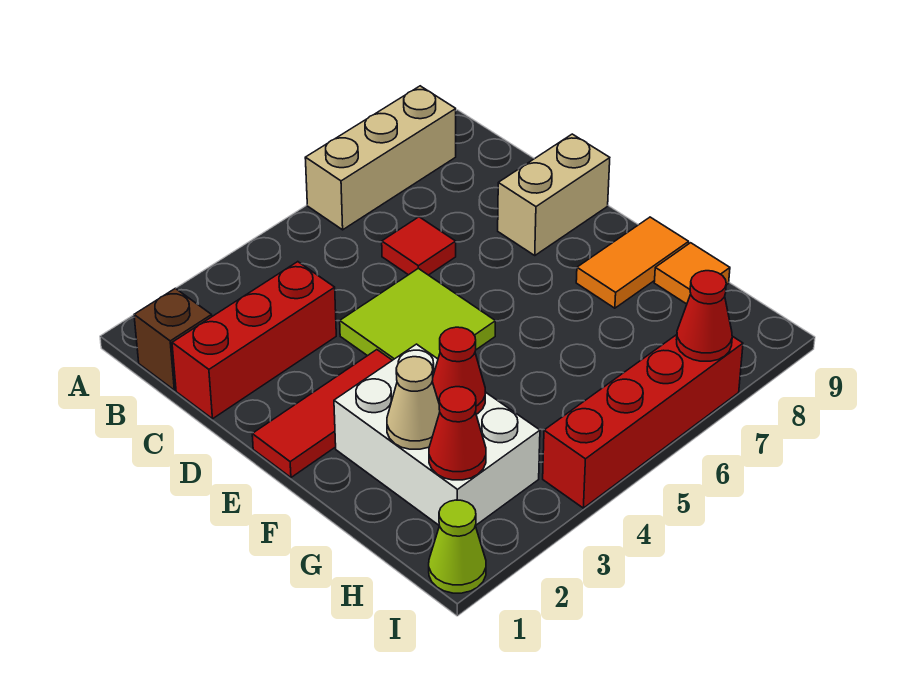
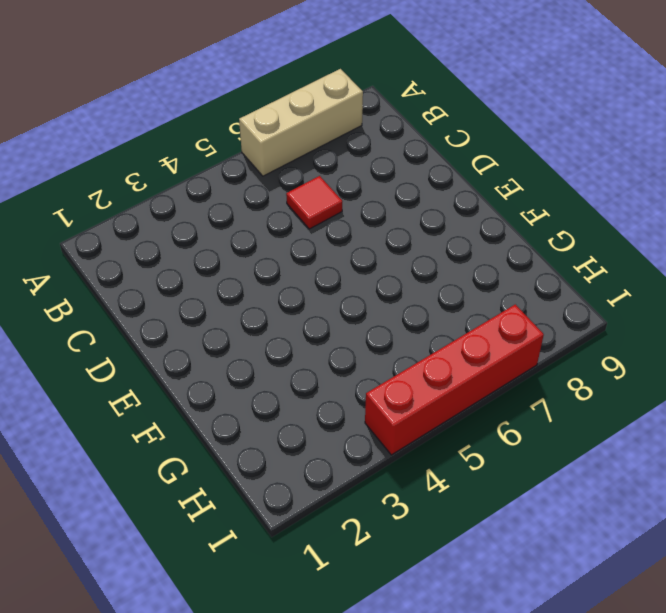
none -> brown brick B1 level 1
none -> red brick C1:C3 level 1
none -> lime tile D4:E5 level 1

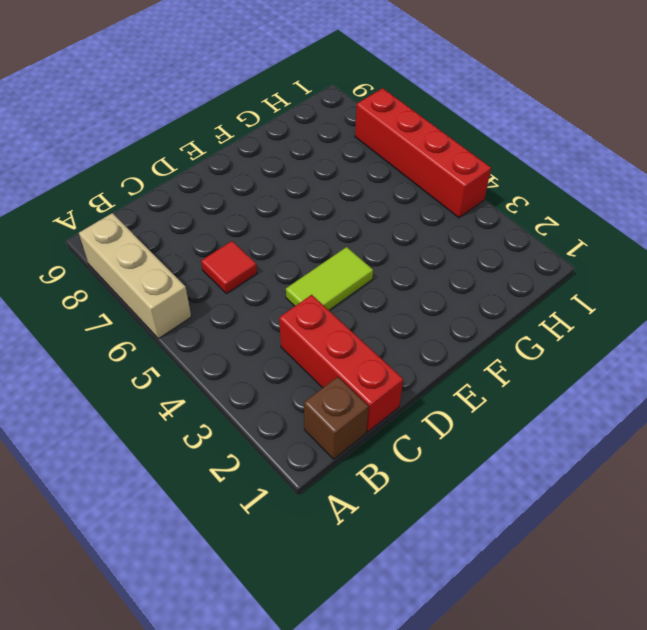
lime tile D4:E4 level 1 -> lime tile D4:E5 level 1
none -> tan brick D8:D9 level 1
none -> red tile E1:E3 level 1
none -> white brick F2:H3 level 1

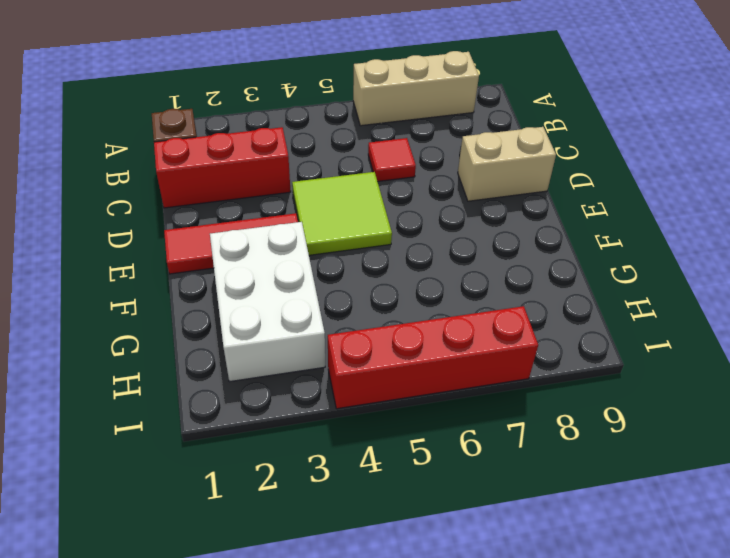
none -> orange tile F8:F9 level 1
none -> orange tile G9 level 1
none -> lime cone I1 level 1

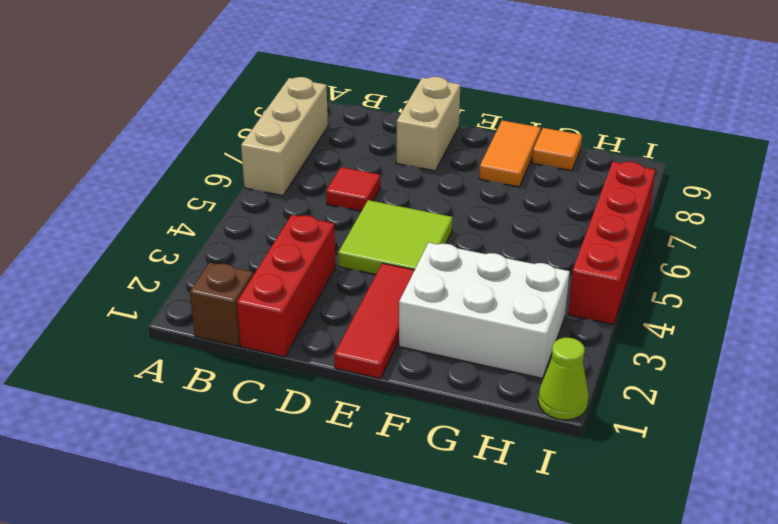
none -> tan cone G2 level 2
none -> red cone G3 level 2
none -> red cone H2 level 2

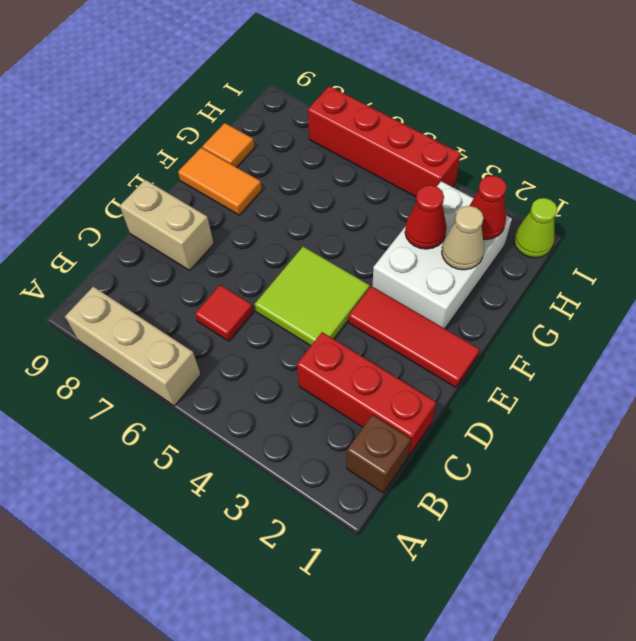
none -> red cone I7 level 2

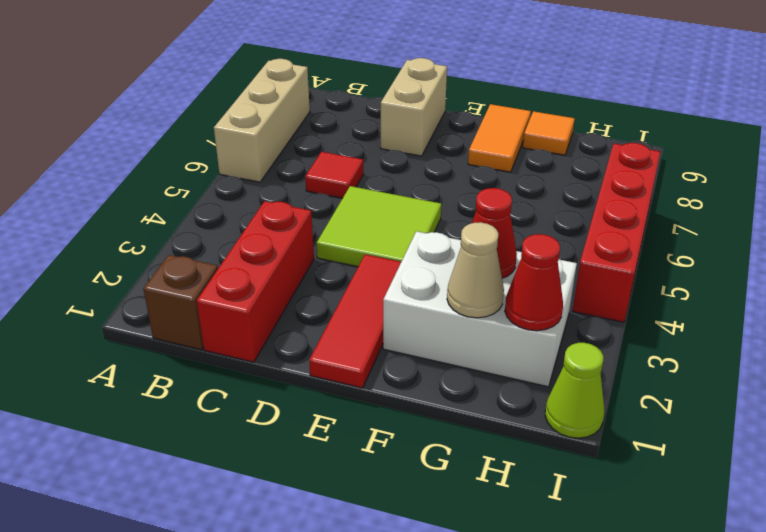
none -> red cone I7 level 2

